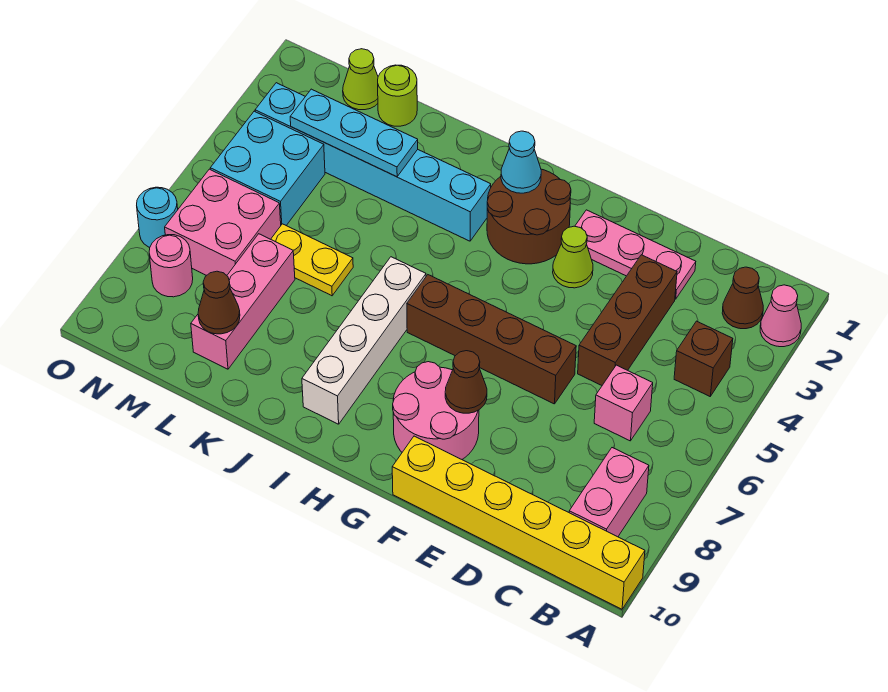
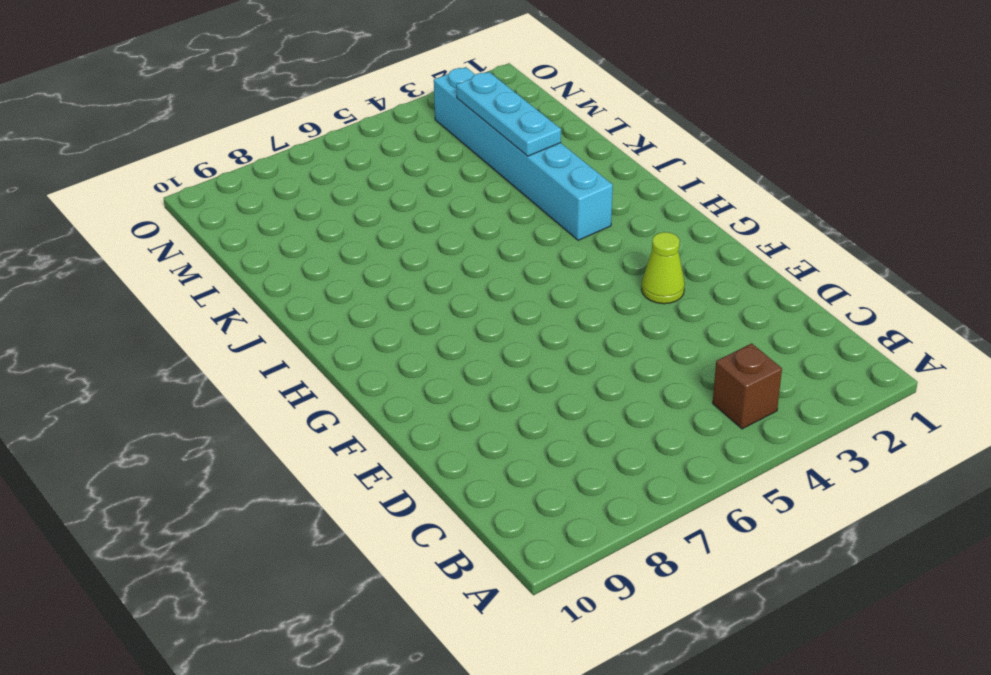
none -> pink cone A2 level 1
none -> yellow brick A10:F10 level 1
none -> brown cone B2 level 1

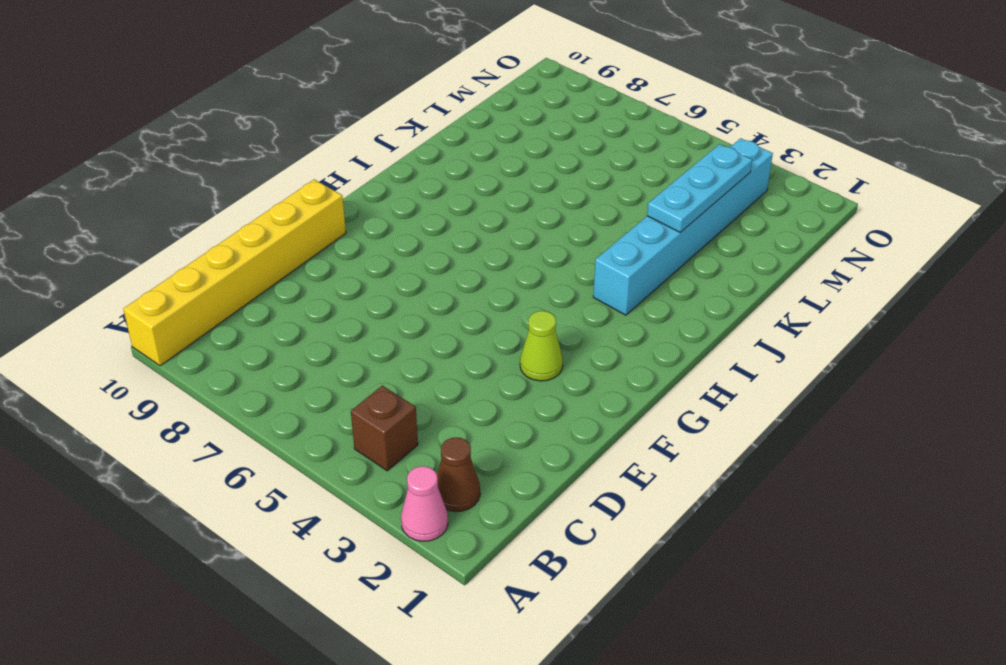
none -> pink brick B8:B9 level 1
none -> pink brick C6 level 1
none -> pink plate D2:F2 level 1

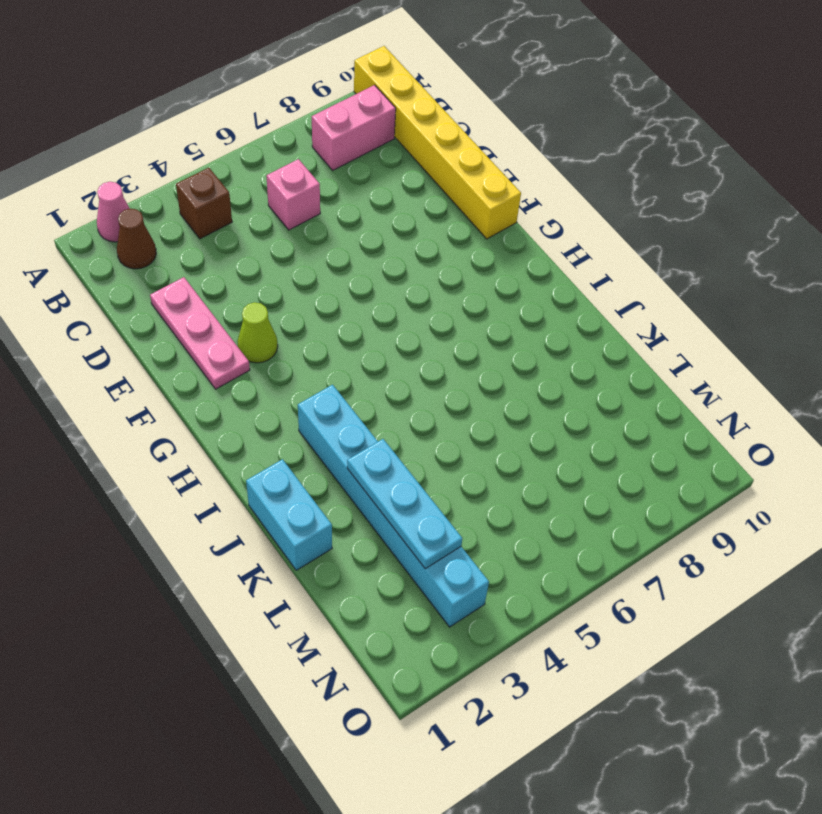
cyan brick J1:K1 level 1 -> none
none -> brown brick D3:D5 level 1
none -> brown brick E6:H6 level 1
none -> pink round brick F8:G9 level 1

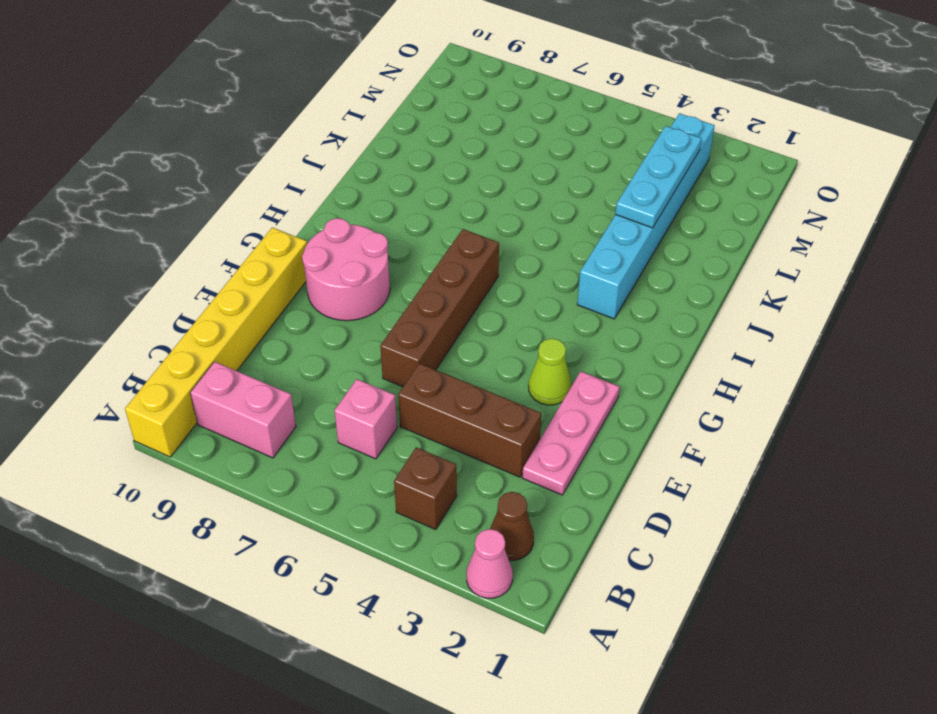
none -> brown round brick G2:H3 level 1
none -> white brick I6:I9 level 1
none -> yellow plate K6:L6 level 1

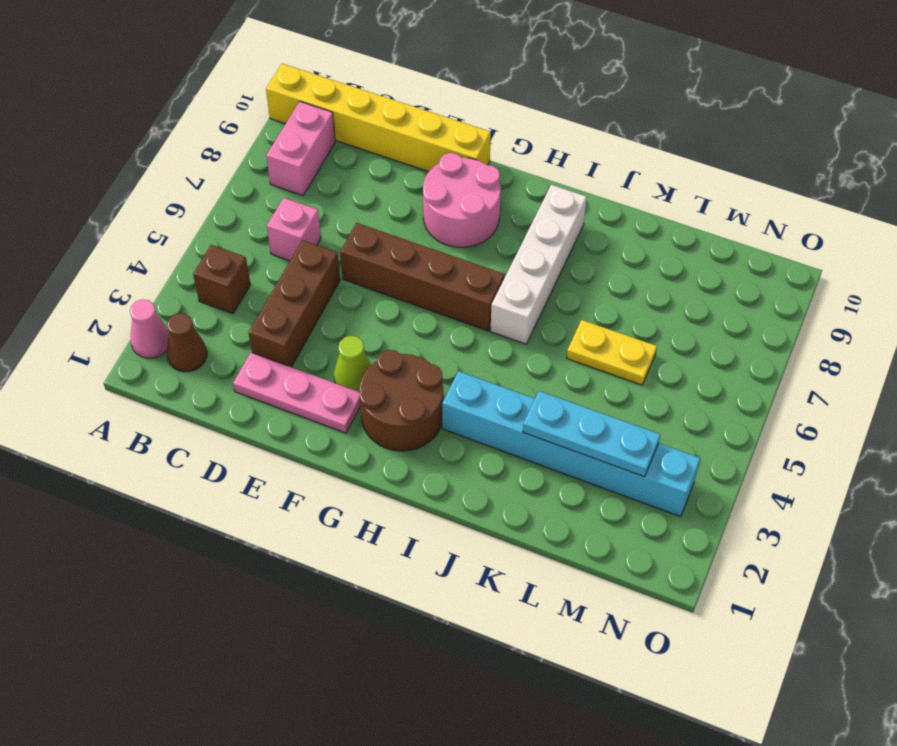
none -> lime round brick L1 level 1
none -> pink brick L7:L9 level 1
none -> lime cone M1 level 1

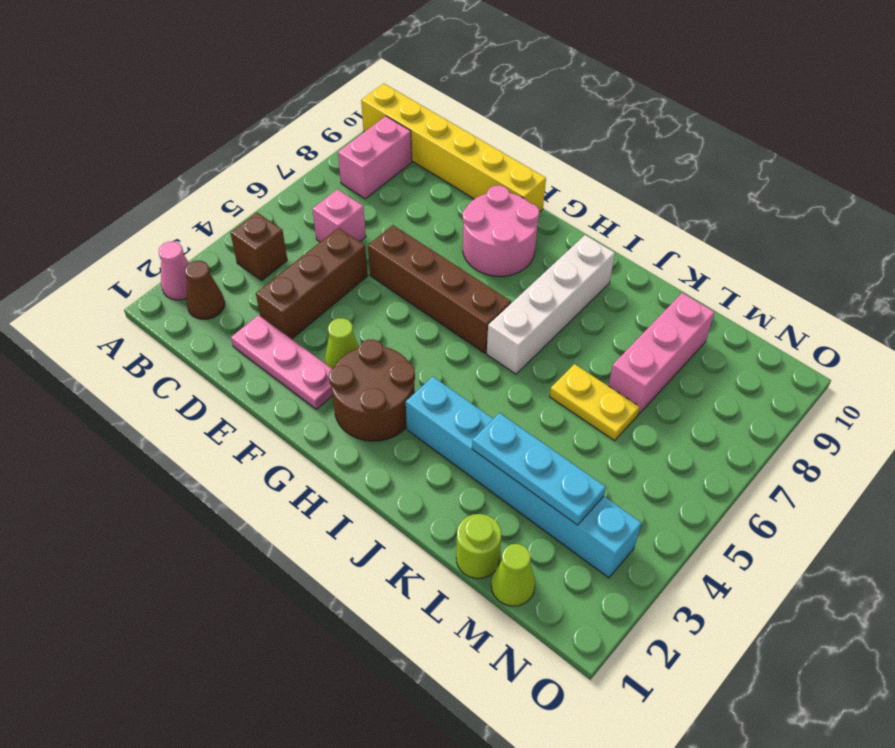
none -> cyan brick M4:N5 level 1
none -> pink brick M6:N7 level 1
none -> pink round brick N8 level 1

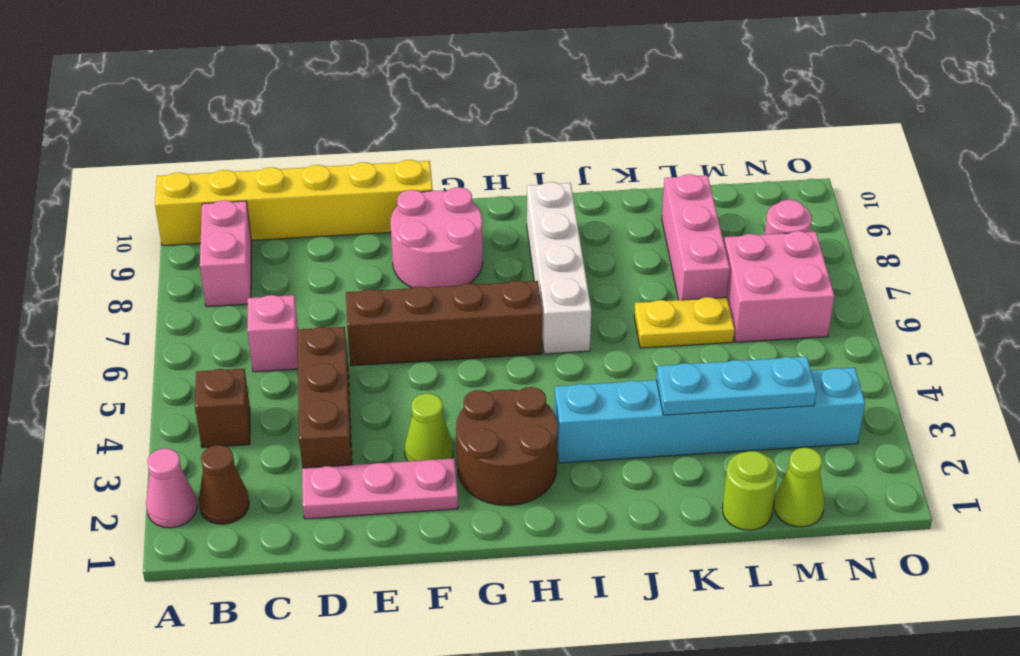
none -> cyan brick M4:N5 level 1
none -> cyan round brick O7 level 1
none -> brown cone F8 level 2

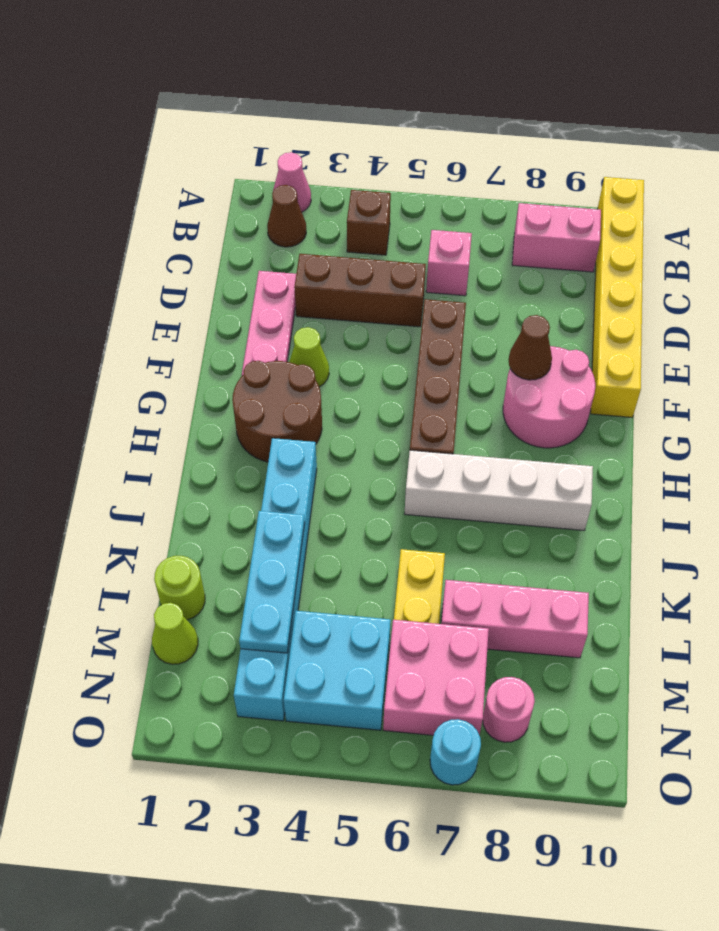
none -> cyan cone H2 level 2
none -> brown cone L9 level 2

